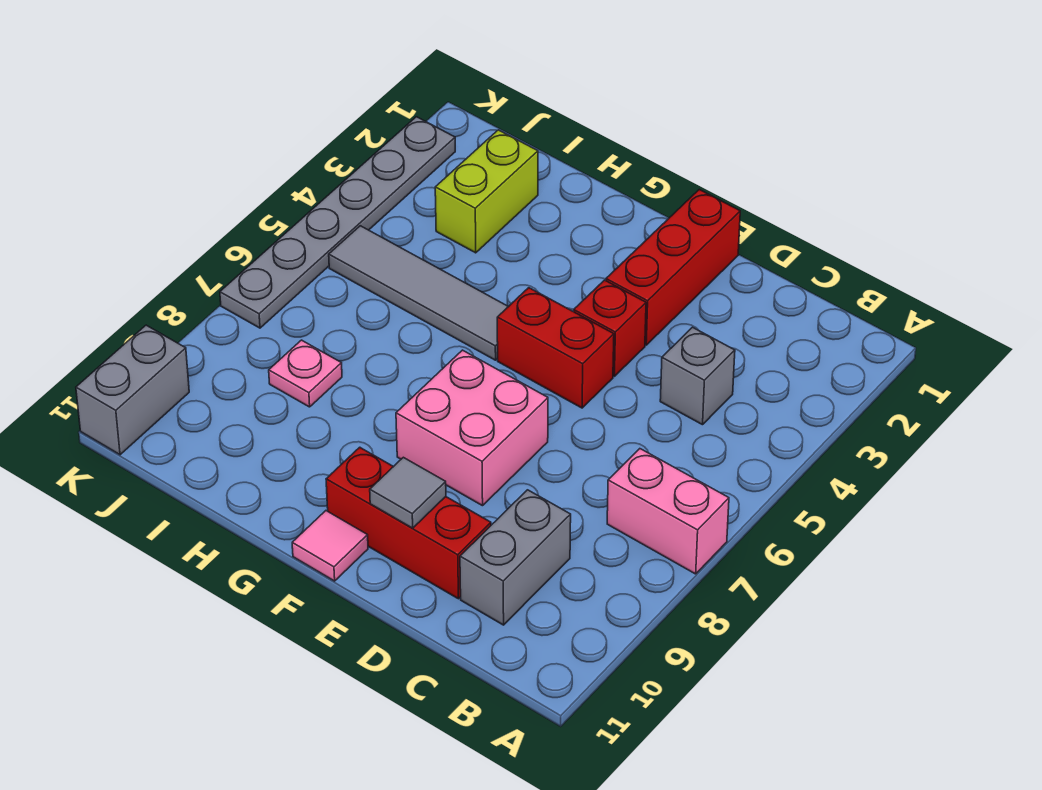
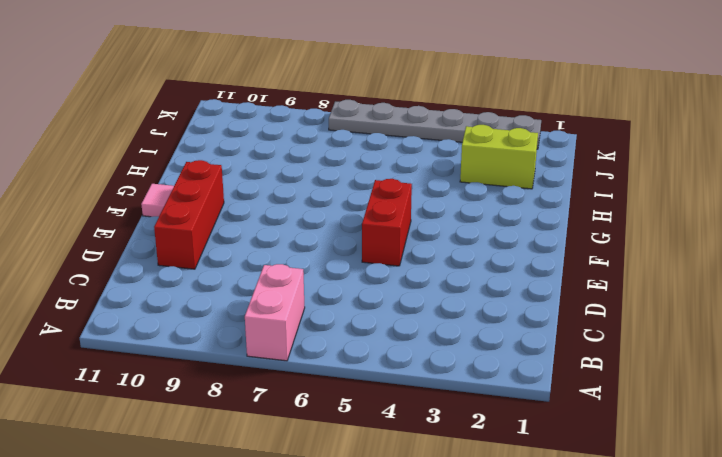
none -> grey brick C4 level 1
none -> grey brick C9:C10 level 1
none -> red brick E1:E3 level 1

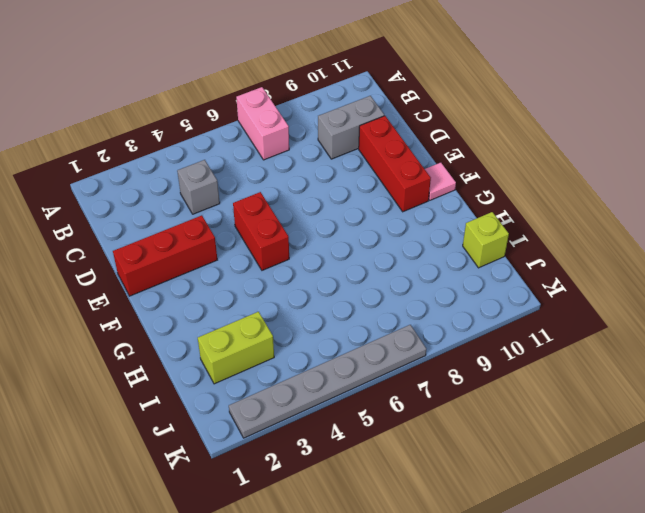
lime brick I11 level 1 -> none
none -> red brick E4 level 1
none -> pink brick E7:F8 level 1
none -> grey tile G5:J5 level 1

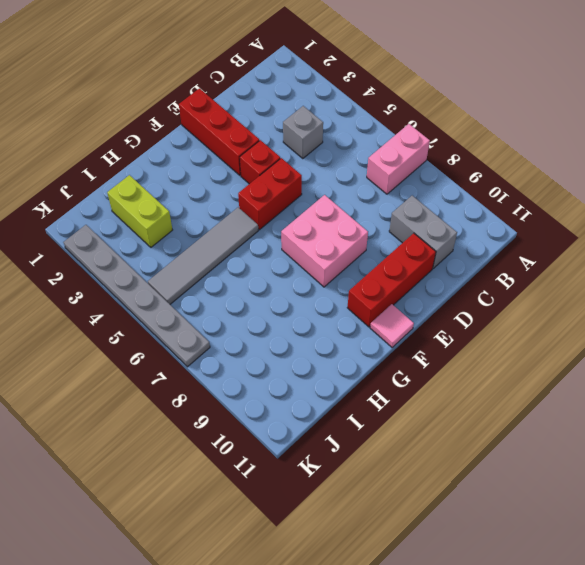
none -> pink plate I8 level 1
none -> grey brick K10:K11 level 1
none -> grey tile E10 level 2

